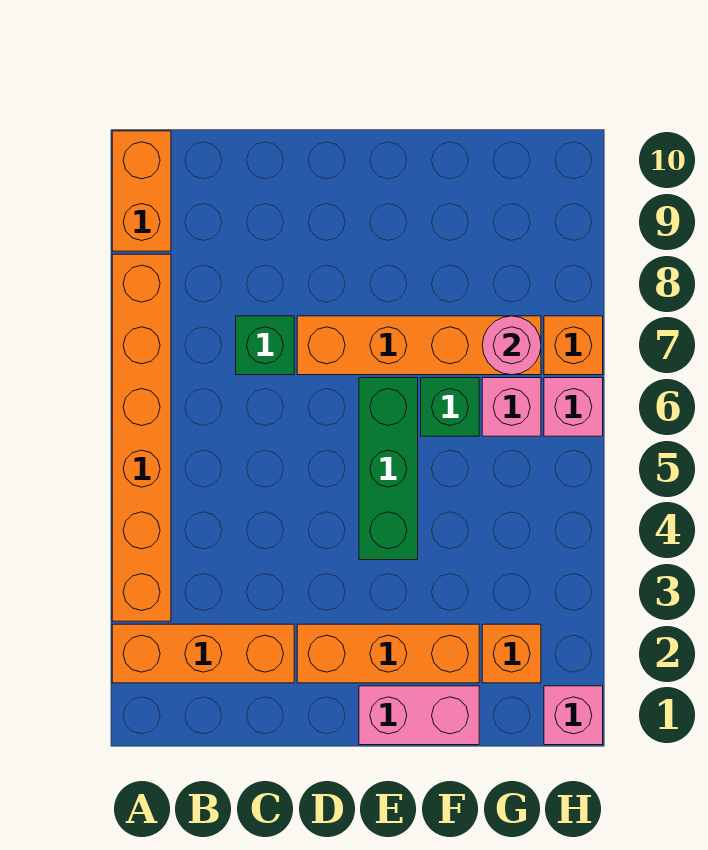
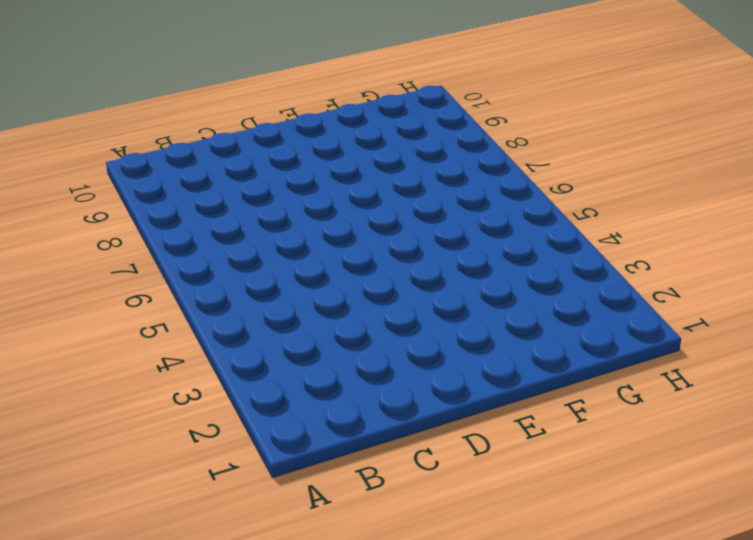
none -> orange brick A2:C2 level 1
none -> orange brick A3:A8 level 1
none -> orange brick A9:A10 level 1

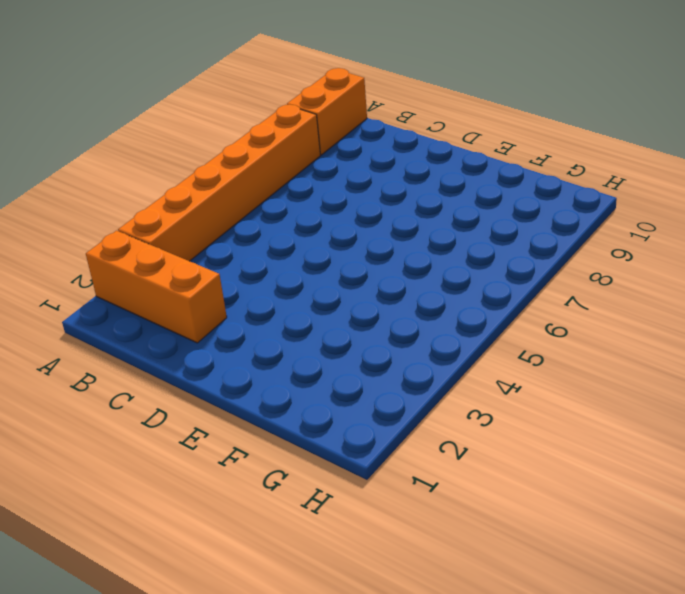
none -> green brick C7 level 1
none -> orange brick D2:F2 level 1
none -> orange brick D7:G7 level 1

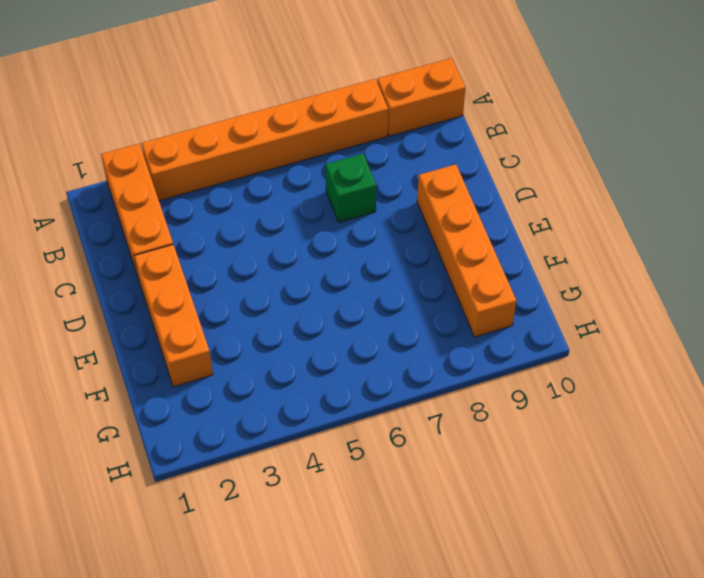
orange brick D9:G9 level 1 -> orange brick D7:G7 level 1
none -> pink brick E1:F1 level 1
none -> green brick E4:E6 level 1
none -> green brick F6 level 1

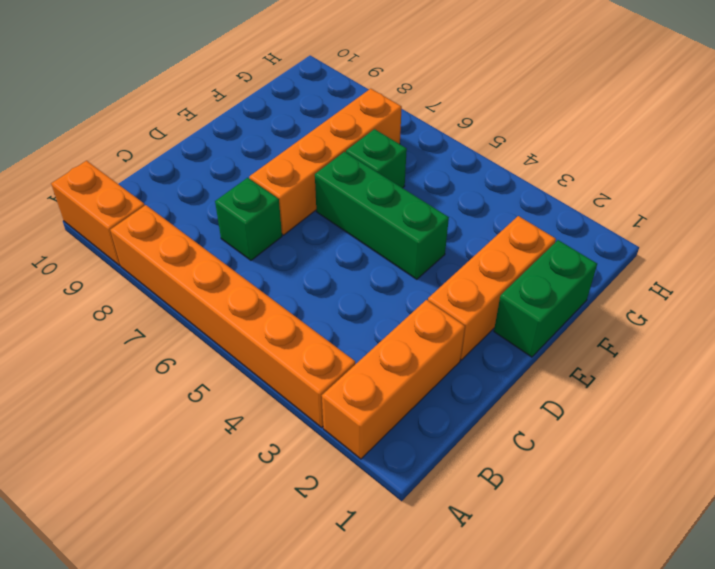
green brick E1:F1 level 1 -> pink brick E1:F1 level 1
none -> orange brick G2 level 1
none -> pink brick G6 level 1
none -> pink brick H1 level 1

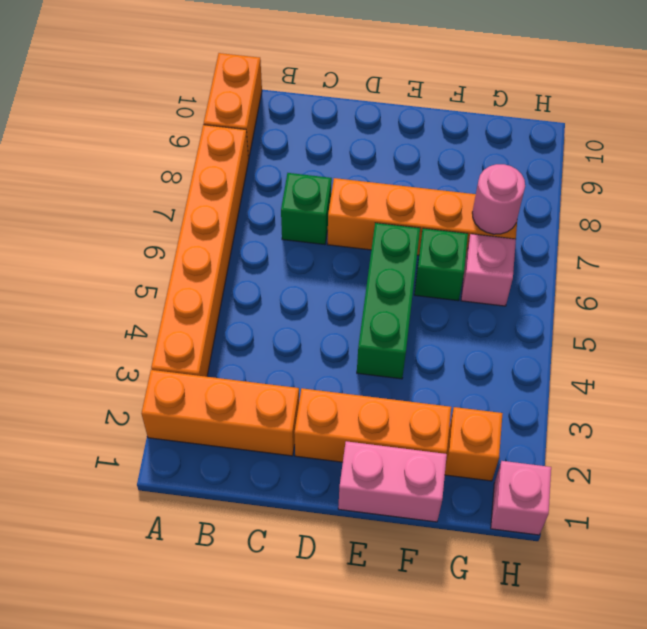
none -> pink brick H6 level 1
none -> orange brick H7 level 1

